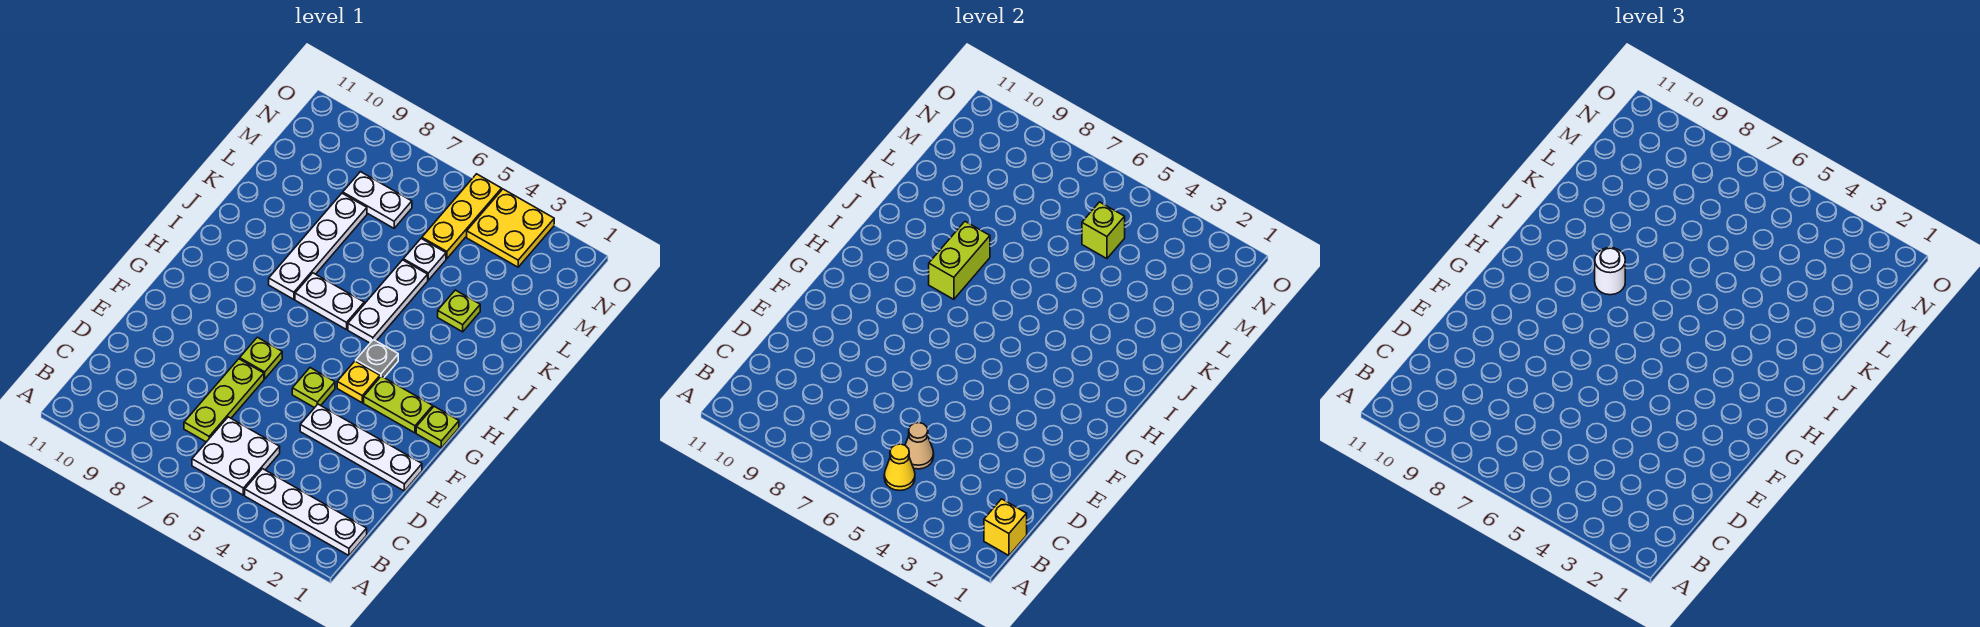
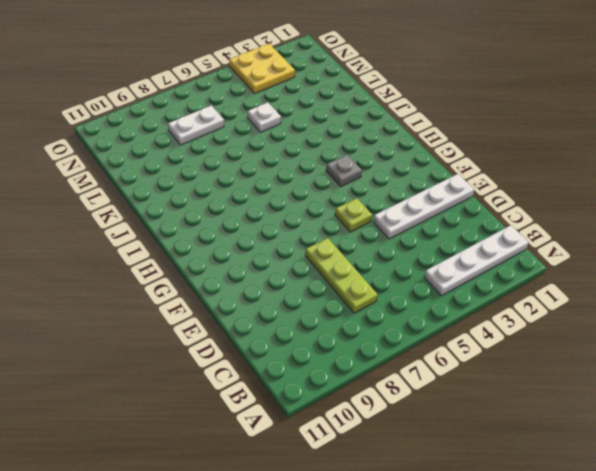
none -> white plate B5:C6 level 1
none -> lime plate F7 level 1
none -> lime plate G1 level 1

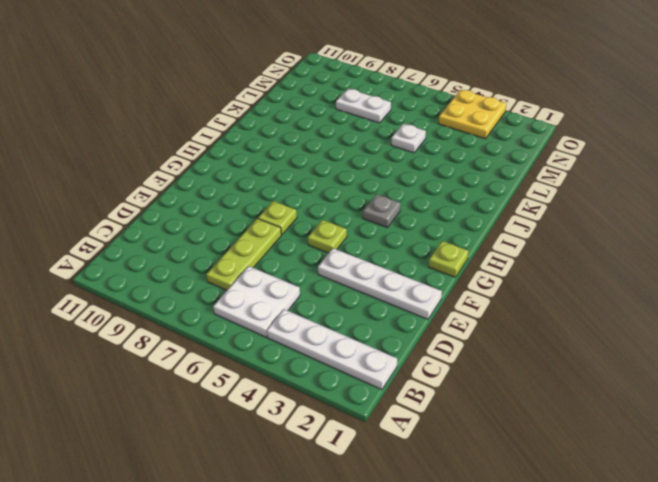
none -> lime plate G2:G3 level 1
none -> yellow plate G4 level 1
none -> white plate I5:K5 level 1

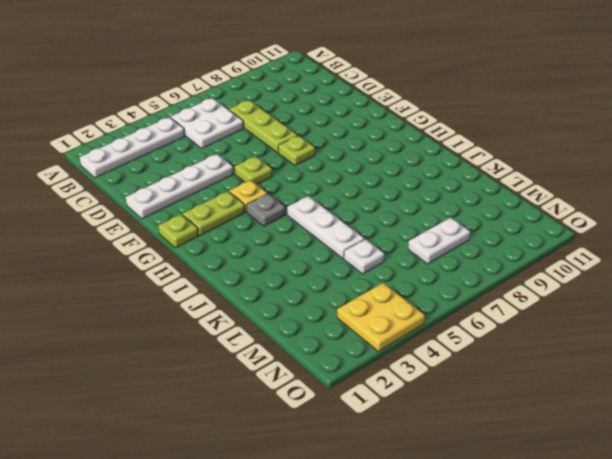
none -> white plate I6:I7 level 1
none -> white plate I8:L8 level 1
none -> lime plate K3 level 1

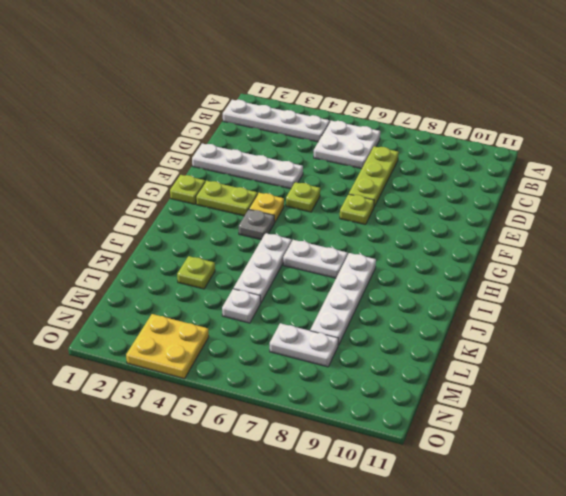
none -> yellow plate M5:O5 level 1
none -> yellow brick B1 level 2
none -> yellow cone B5 level 2

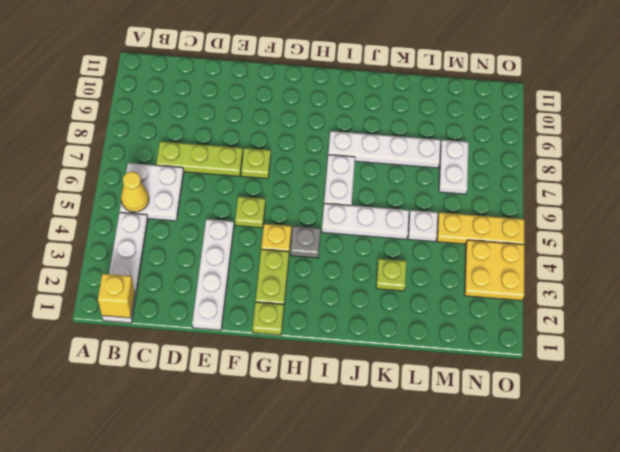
none -> tan cone C5 level 2
none -> lime brick I8:J8 level 2
none -> lime brick M5 level 2

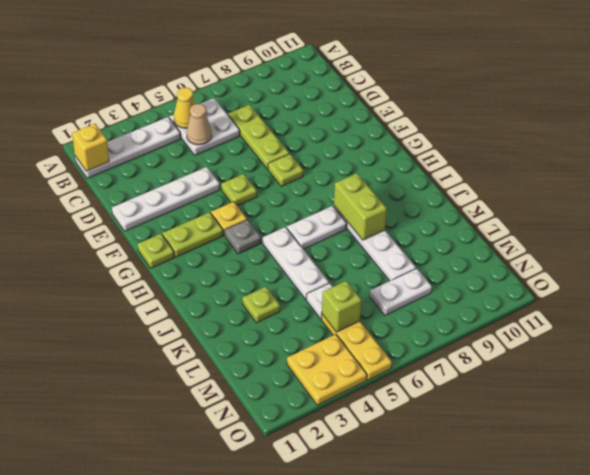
none -> white round brick I8 level 3

